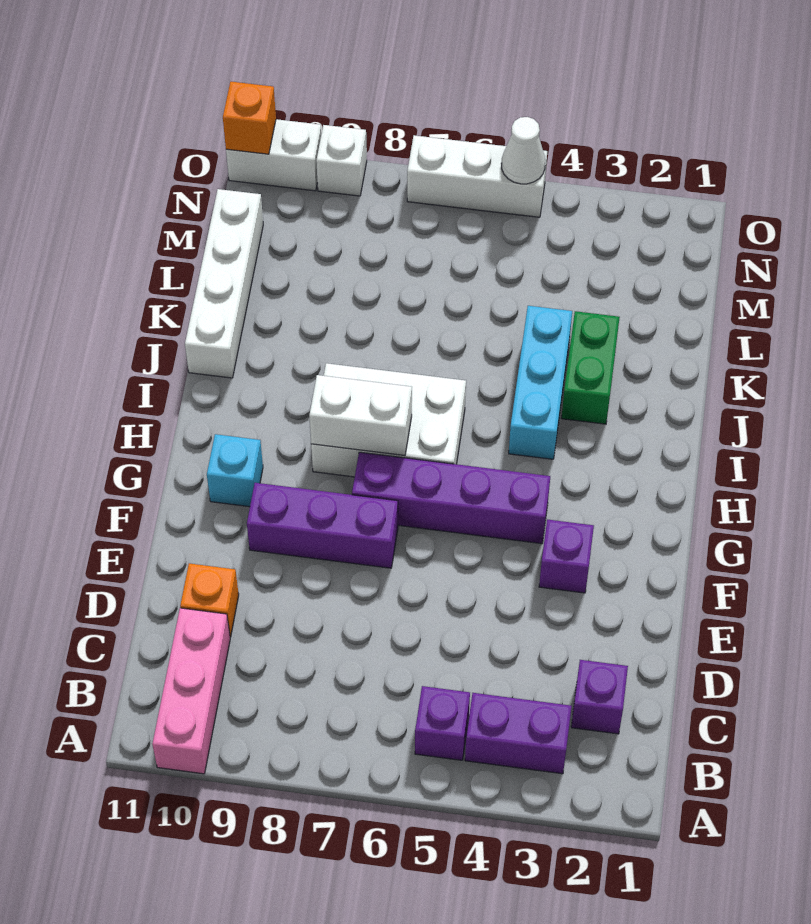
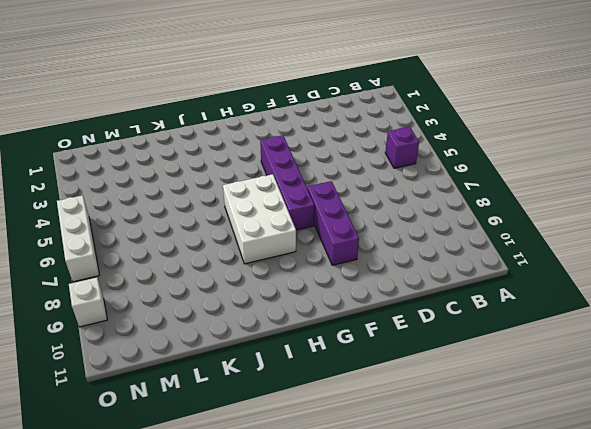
none -> pink brick A10:C10 level 1
none -> purple brick B3:B4 level 1
none -> purple brick C2 level 1

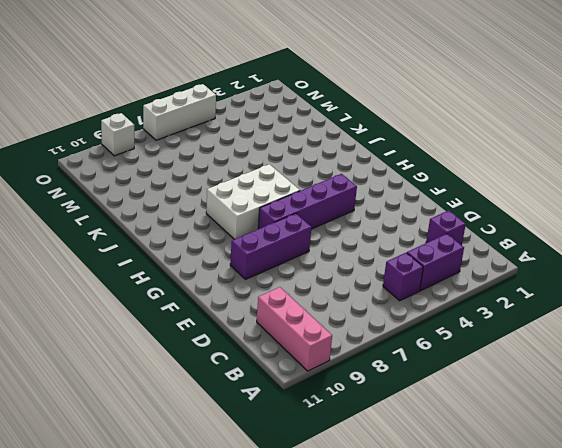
none -> orange brick D10 level 1
none -> purple brick F3 level 1
none -> cyan brick G10 level 1

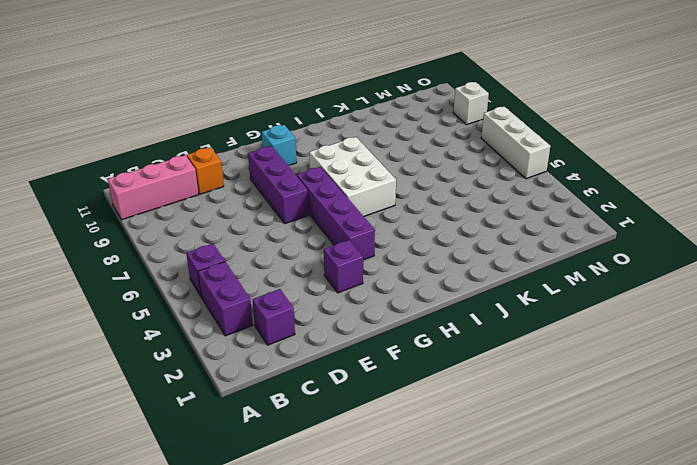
none -> cyan brick I4:K4 level 1
none -> green brick J3:K3 level 1
none -> white brick J11:M11 level 1

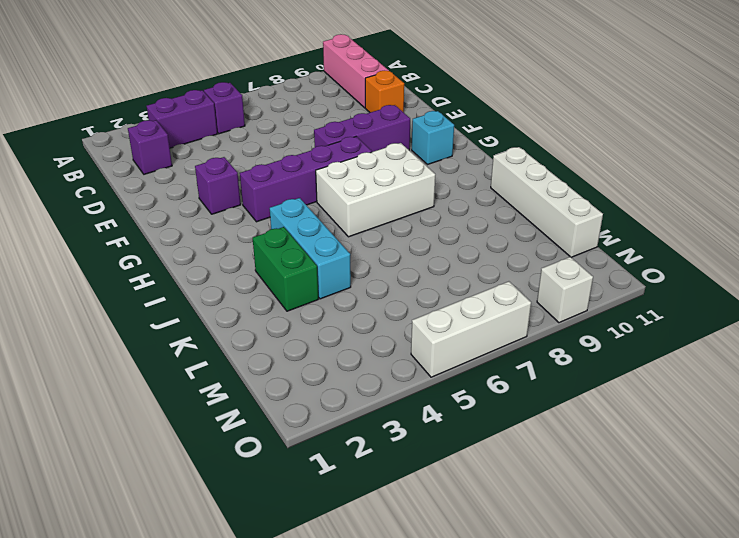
none -> white brick O10:O11 level 1
none -> white brick H7:H8 level 2
none -> white cone O5 level 2

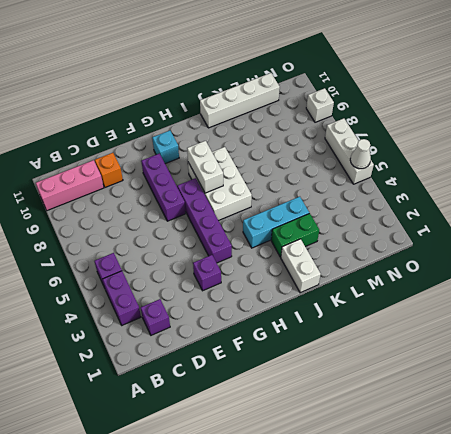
white brick J1:J2 level 1 -> white brick O10:O11 level 1
none -> orange brick O11 level 2

